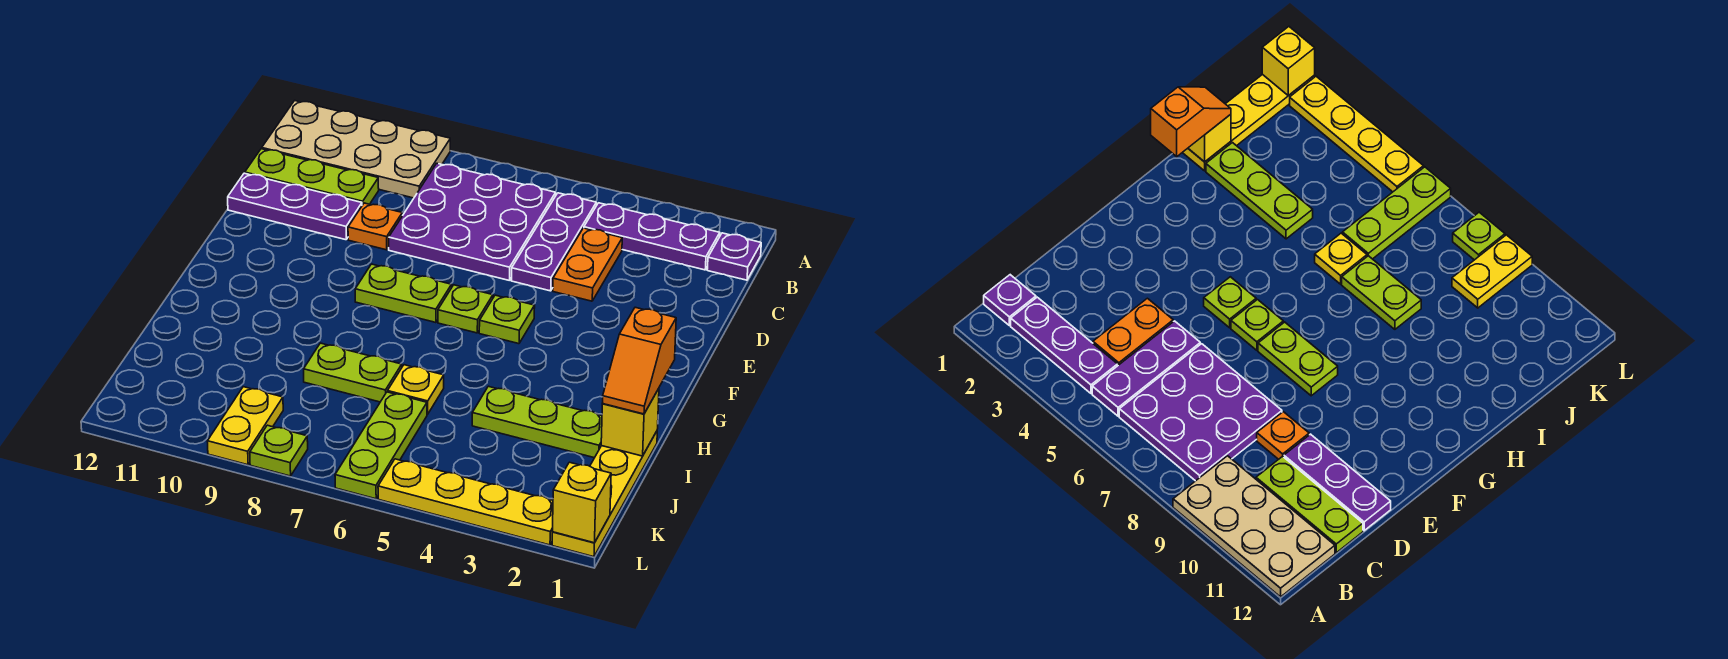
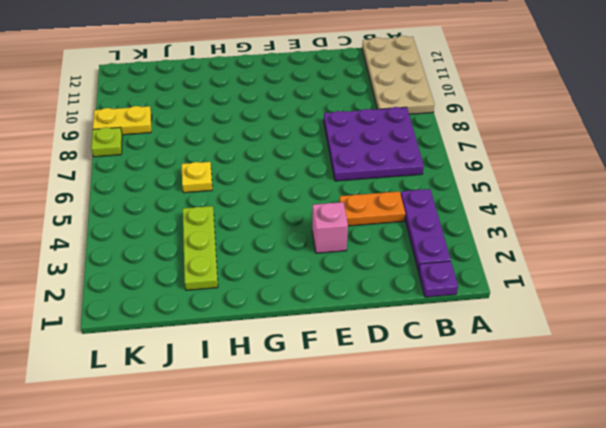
pink brick E3 level 1 -> none
none -> purple plate B5:D5 level 1
none -> lime plate C10:C12 level 1
none -> orange plate D9 level 1

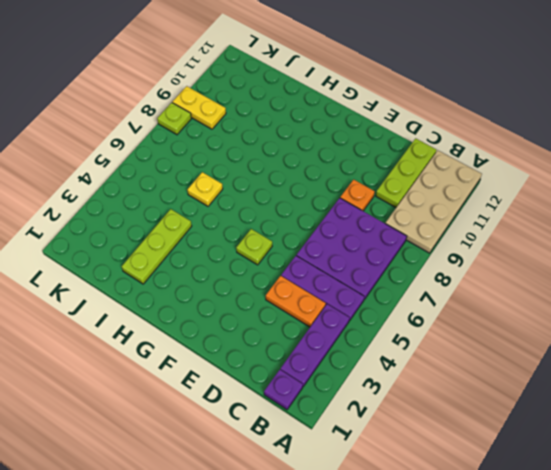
none -> purple plate D10:D12 level 1
none -> lime plate F6 level 1
none -> lime plate F7:F8 level 1

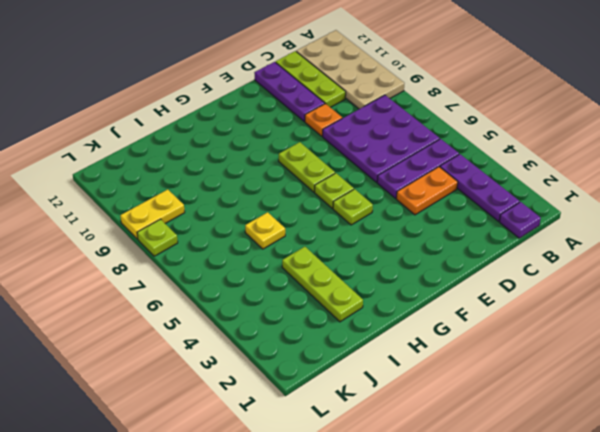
none -> yellow plate I1:L1 level 1
none -> lime plate I7:I8 level 1
none -> lime plate J6:L6 level 1

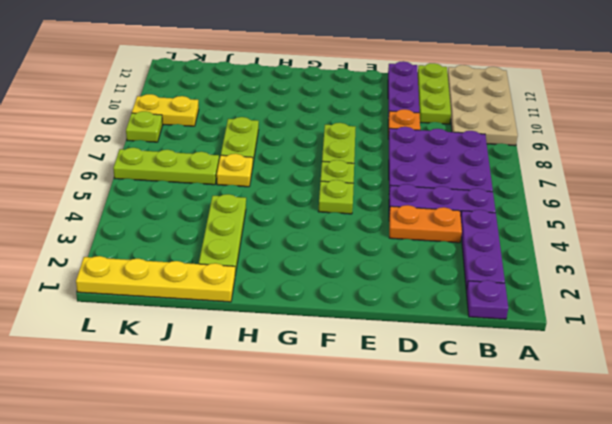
none -> yellow plate L2:L5 level 1
none -> yellow brick I1 level 2
none -> yellow brick L1 level 2

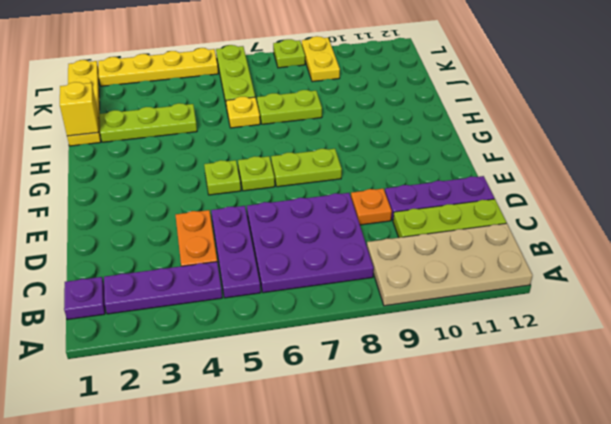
none -> yellow brick L1 level 2
none -> orange slope H1:I1 level 3 top H

